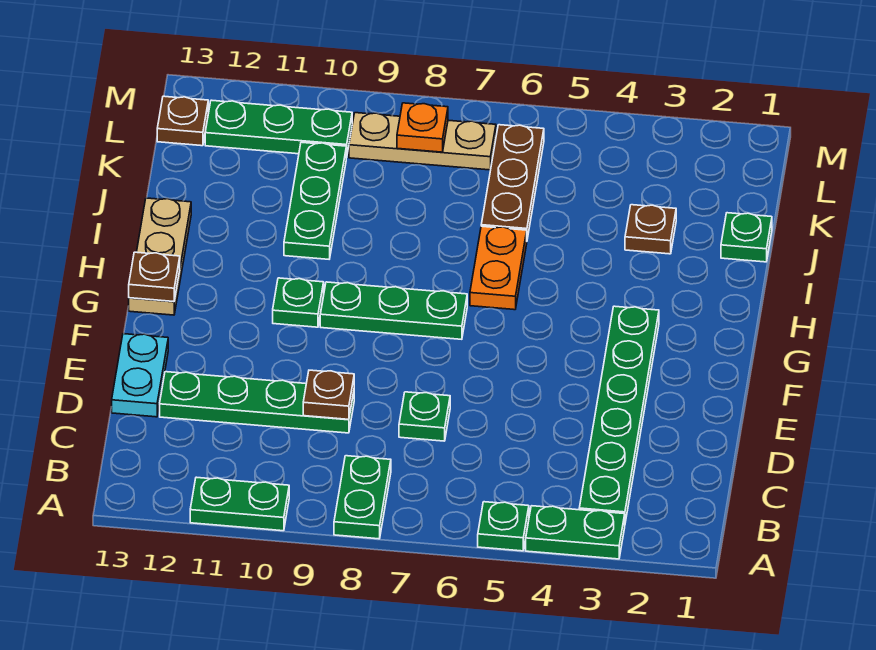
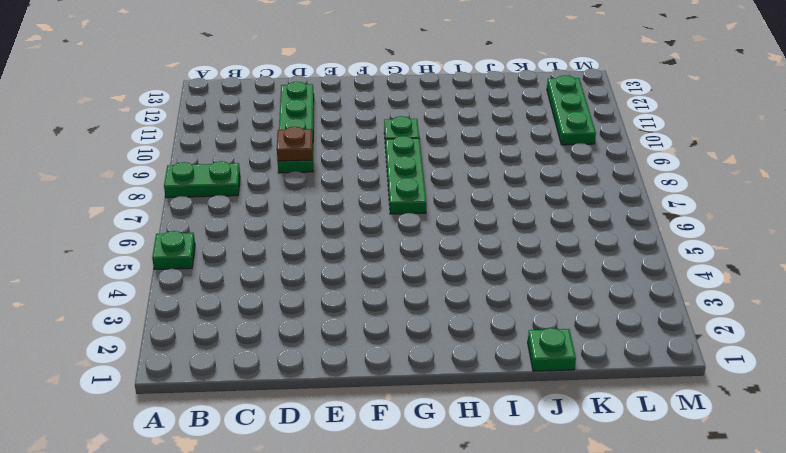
none -> green plate A3:A4 level 1
none -> green plate A10:A11 level 1
none -> green plate B3:G3 level 1

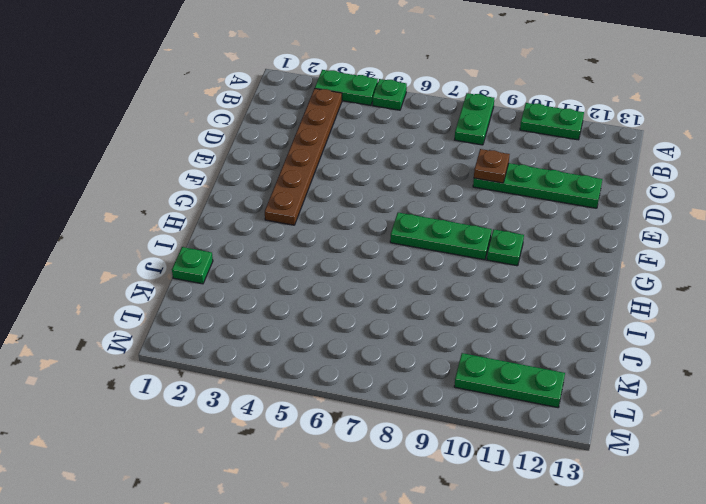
brown plate B3:G3 level 1 -> green plate B3:G3 level 1
none -> green plate D7 level 1
none -> cyan plate D13:E13 level 1
none -> tan plate G13:I13 level 1

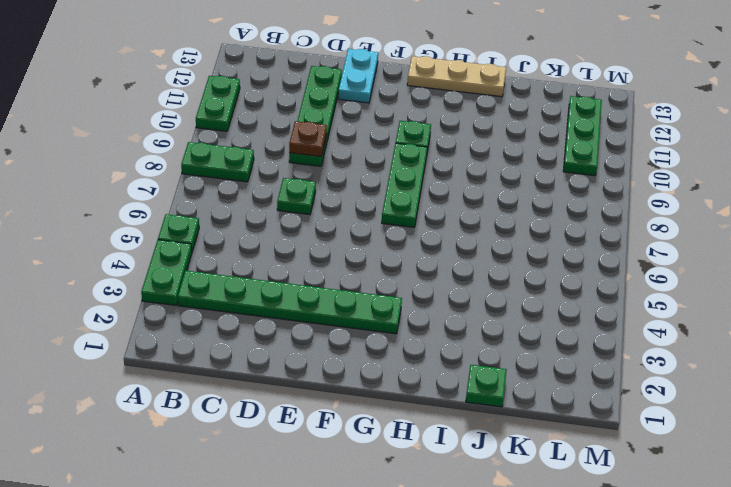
cyan plate E12:E13 level 1 -> cyan plate D13:E13 level 1
none -> orange plate H6:I6 level 1
none -> green plate I10:K10 level 1
none -> brown plate J3 level 1

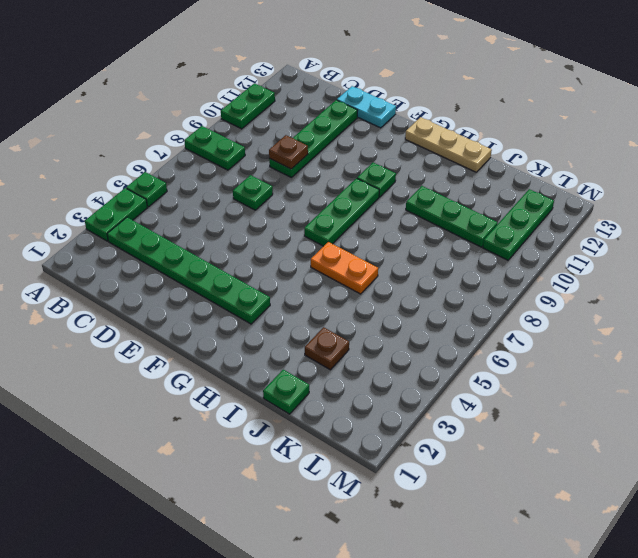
none -> brown plate J6:L6 level 1
none -> tan plate L7:L9 level 1
none -> brown plate L13 level 1

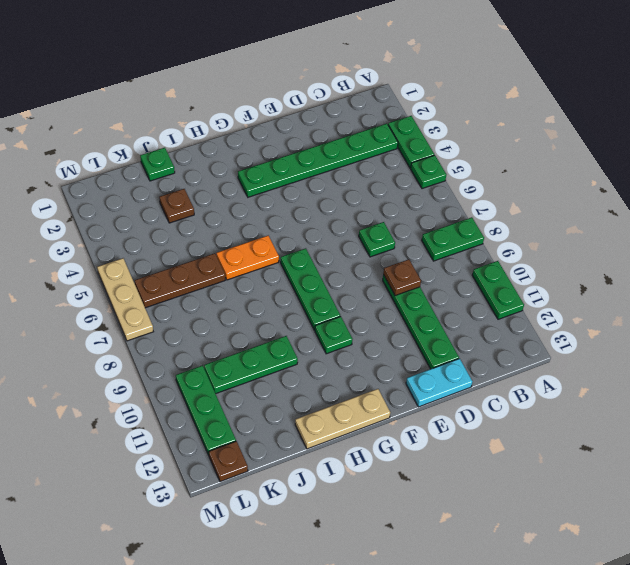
tan plate M5:M7 level 1 -> tan plate L7:L9 level 1
none -> brown plate G13 level 2
none -> orange plate L8 level 2

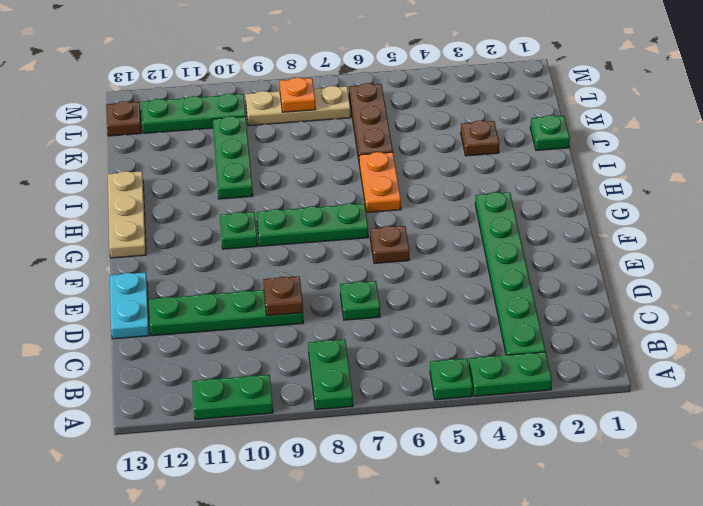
brown plate F6 level 1 -> brown plate G13 level 2

